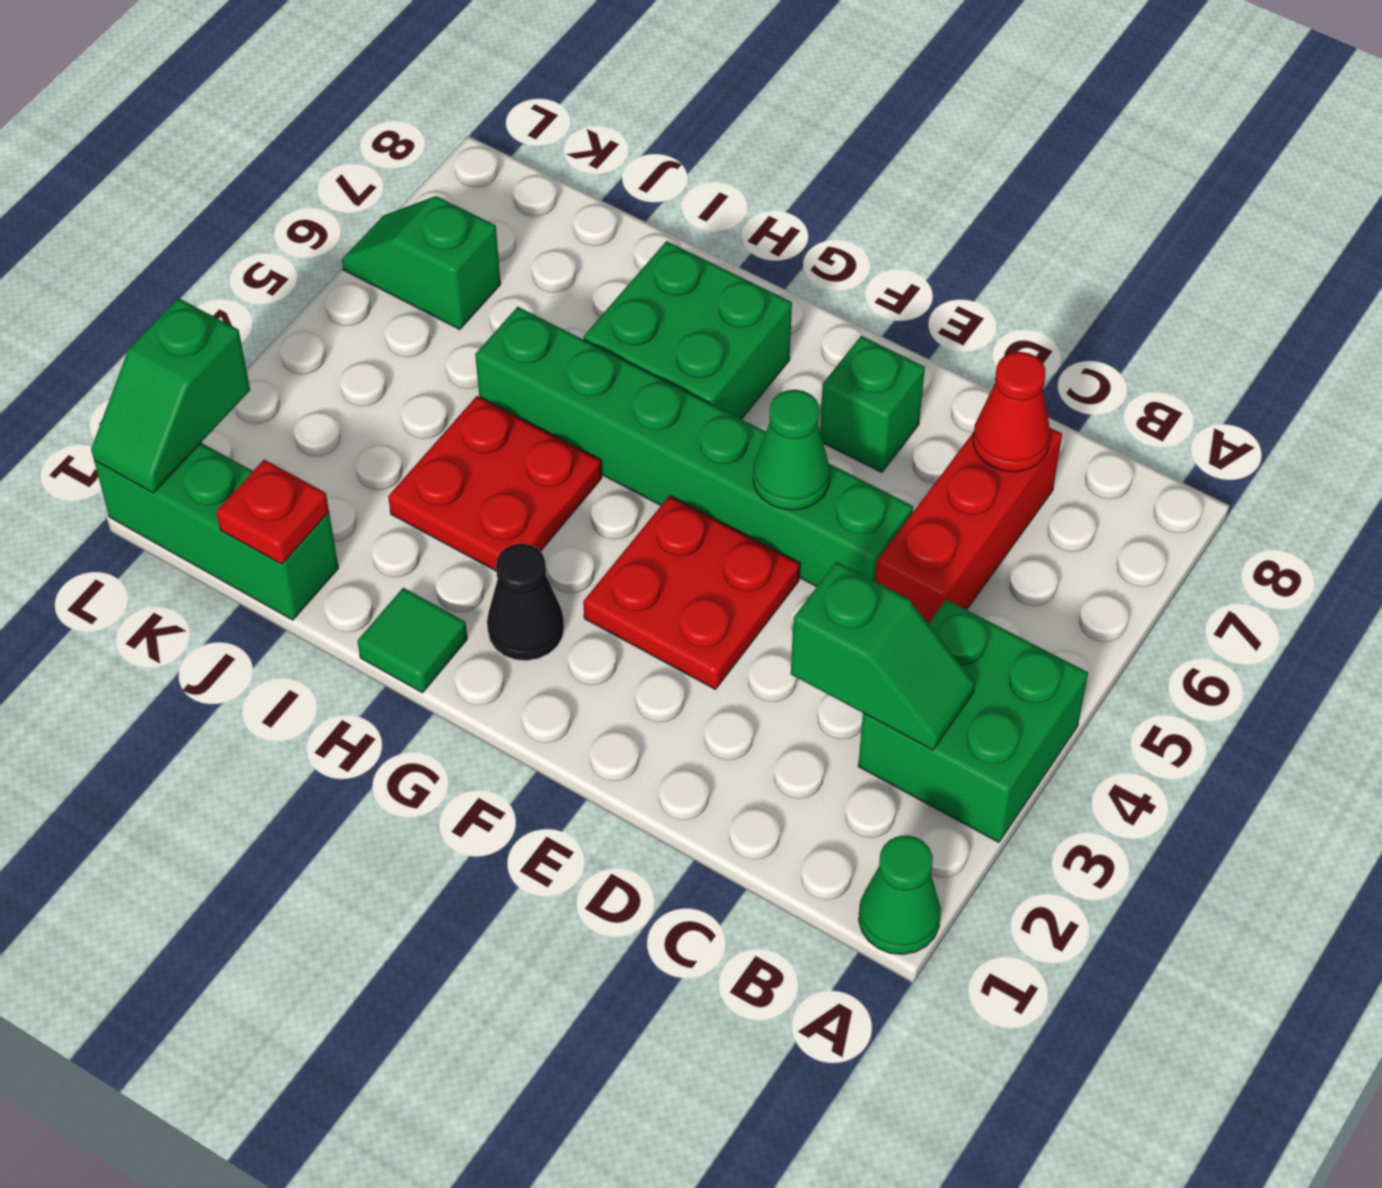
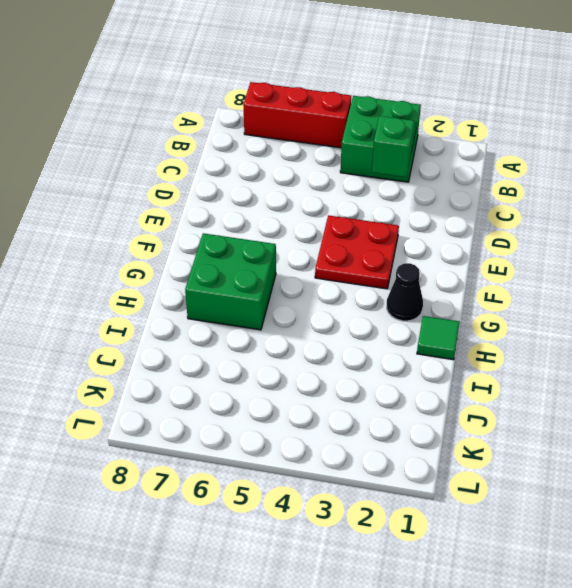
red brick A5:A7 level 1 -> red brick C5:C7 level 1
none -> green cone A1 level 1
none -> green brick D5:I5 level 1
none -> green brick E7 level 1

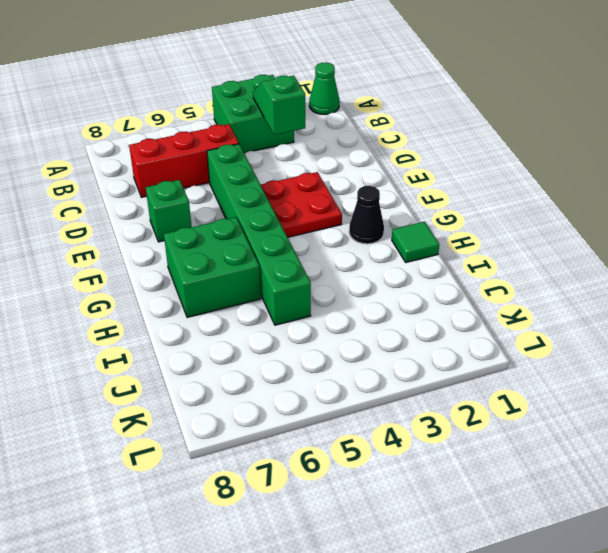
none -> red plate H3:I4 level 1
none -> green brick J1:L1 level 1
none -> green slope K6:L6 level 1 top K

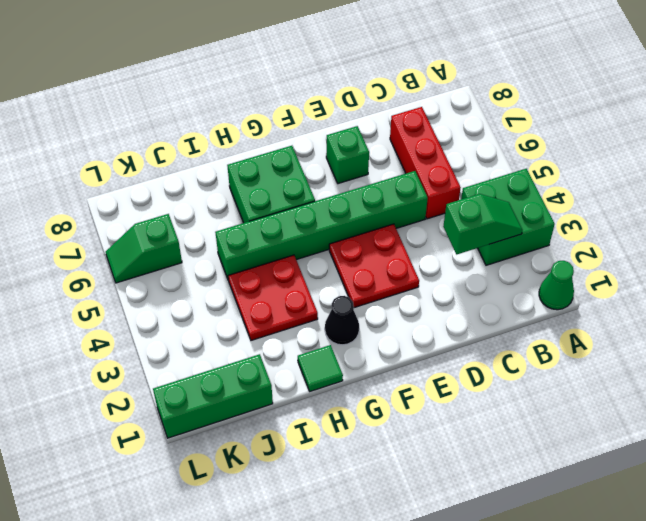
none -> red cone C7 level 2
none -> green cone E5 level 2
none -> red plate J1 level 2

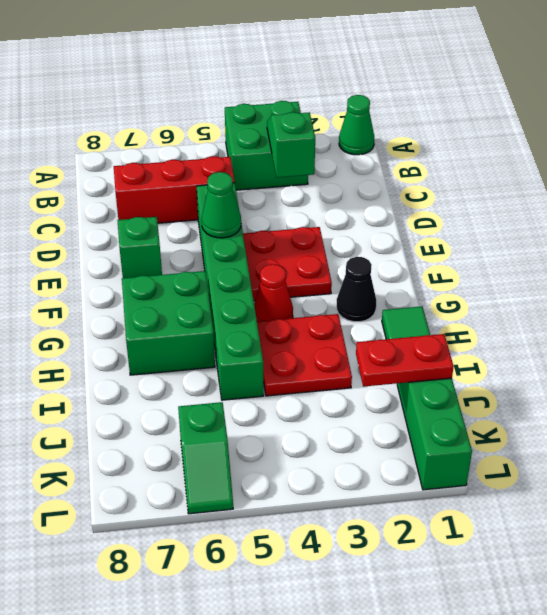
red cone G4 level 1 -> red cone C7 level 2
red plate J1:J2 level 2 -> red plate J1 level 2
none -> green slope L1:L2 level 2 top 2

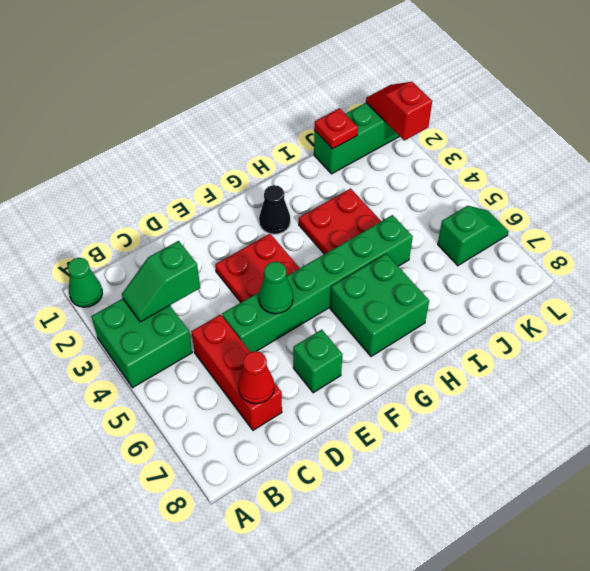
red slope L1:L2 level 2 top 2 -> green slope L1:L2 level 2 top 2
none -> green tile H1 level 1

